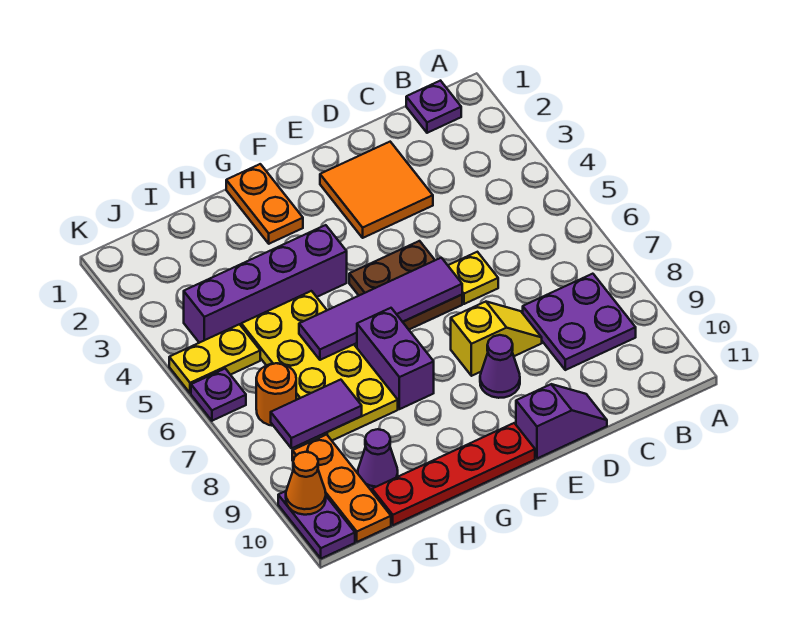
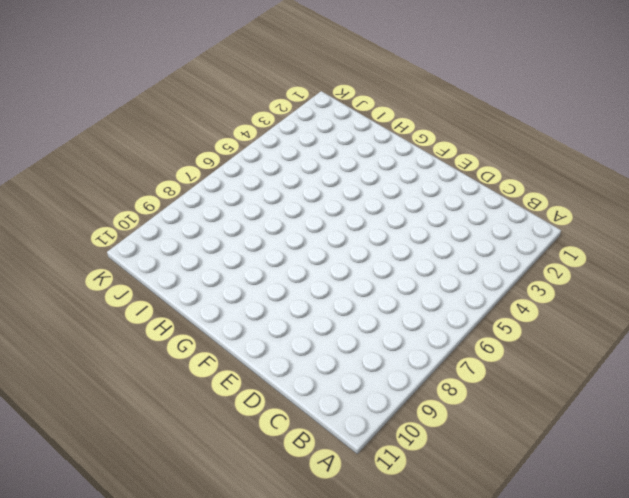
none -> purple plate B1 level 1
none -> purple plate B8:C9 level 1
none -> orange tile D2:E3 level 1

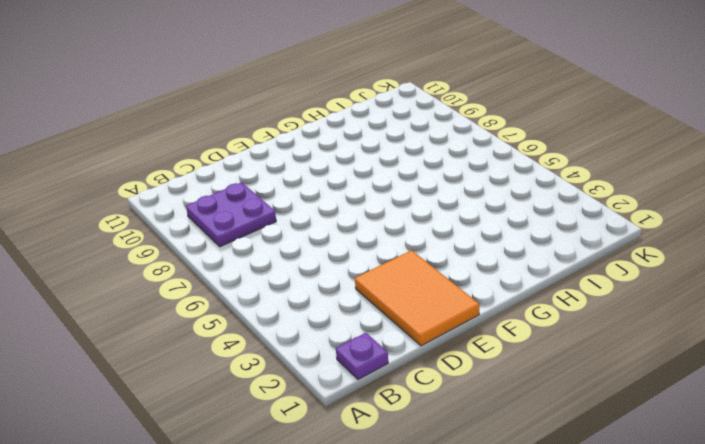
orange tile D1:E3 level 1 -> orange tile D2:E3 level 1
none -> yellow plate D6 level 1
none -> yellow slope D8:E8 level 1 top E
none -> purple slope D11:E11 level 1 top E

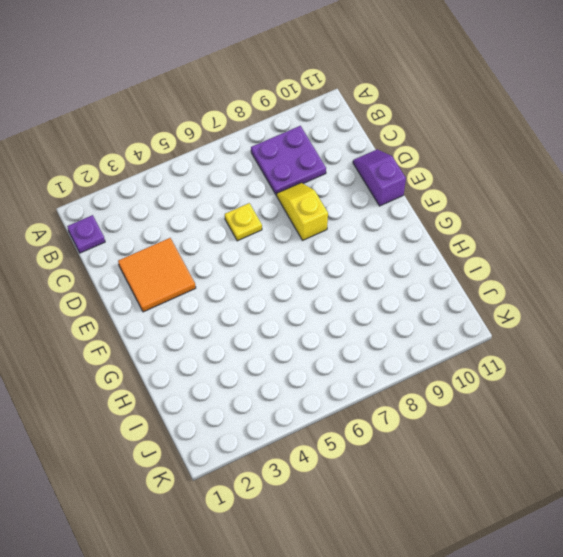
none -> brown plate E5:F6 level 1
none -> purple cone E9 level 1
none -> red plate F11:I11 level 1

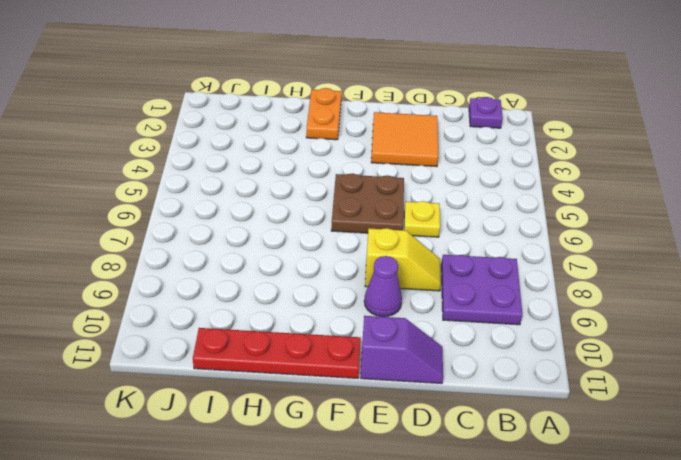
none -> purple brick G4:J4 level 1
none -> purple brick G7:G8 level 1
none -> yellow plate H5:I8 level 1

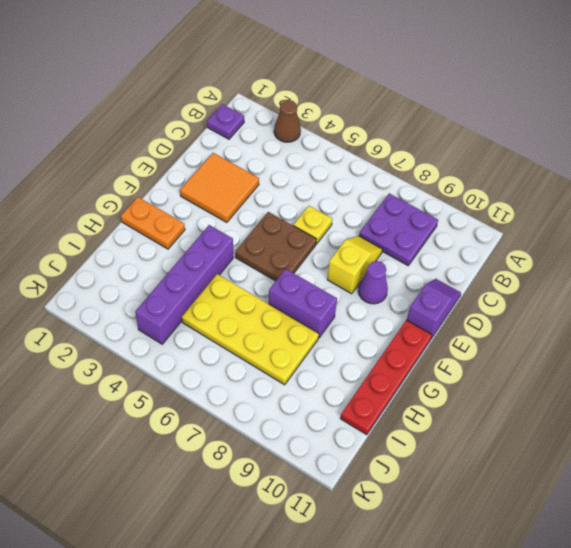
brown cone A3 level 1 -> none
none -> purple cone I10 level 1
none -> yellow plate J5:K5 level 1
none -> orange round brick J7 level 1

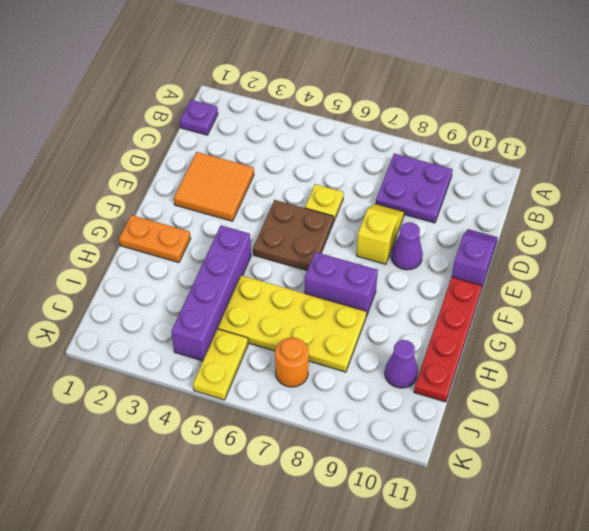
none -> orange plate J9:J11 level 1
none -> purple plate K6 level 1
none -> purple plate K10:K11 level 1

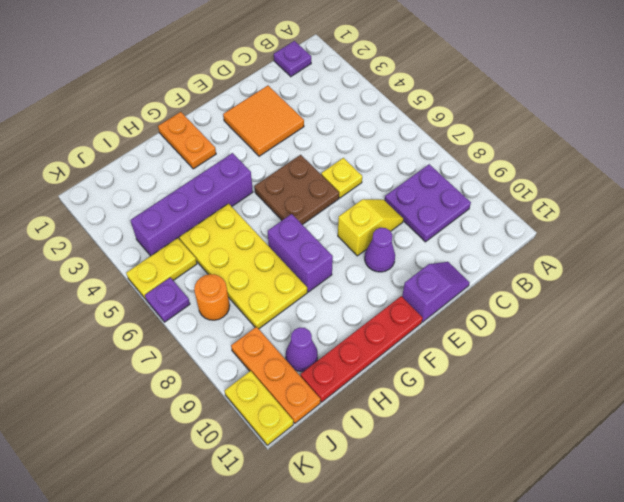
yellow plate K10:K11 level 1 -> purple plate K10:K11 level 1
none -> purple tile E6:H6 level 2
none -> purple tile I8:J8 level 2
none -> orange cone K10 level 2

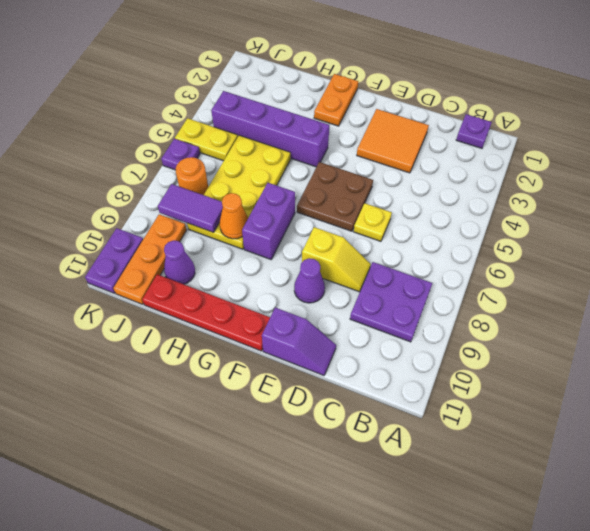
orange cone H8 level 2 -> orange cone K10 level 2
none -> purple tile E6:H6 level 2

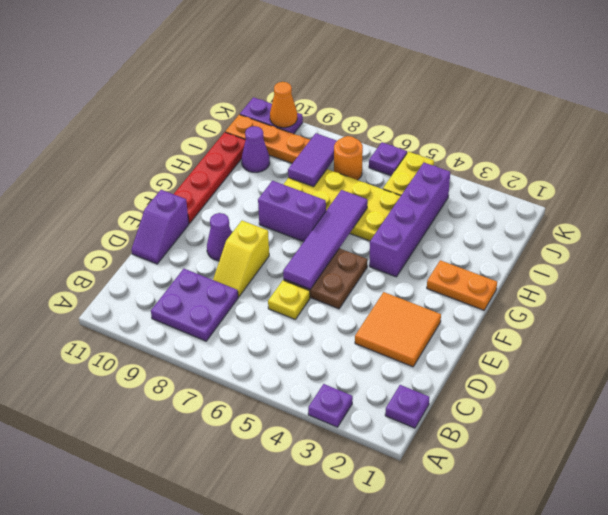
purple plate A3 level 1 -> none

